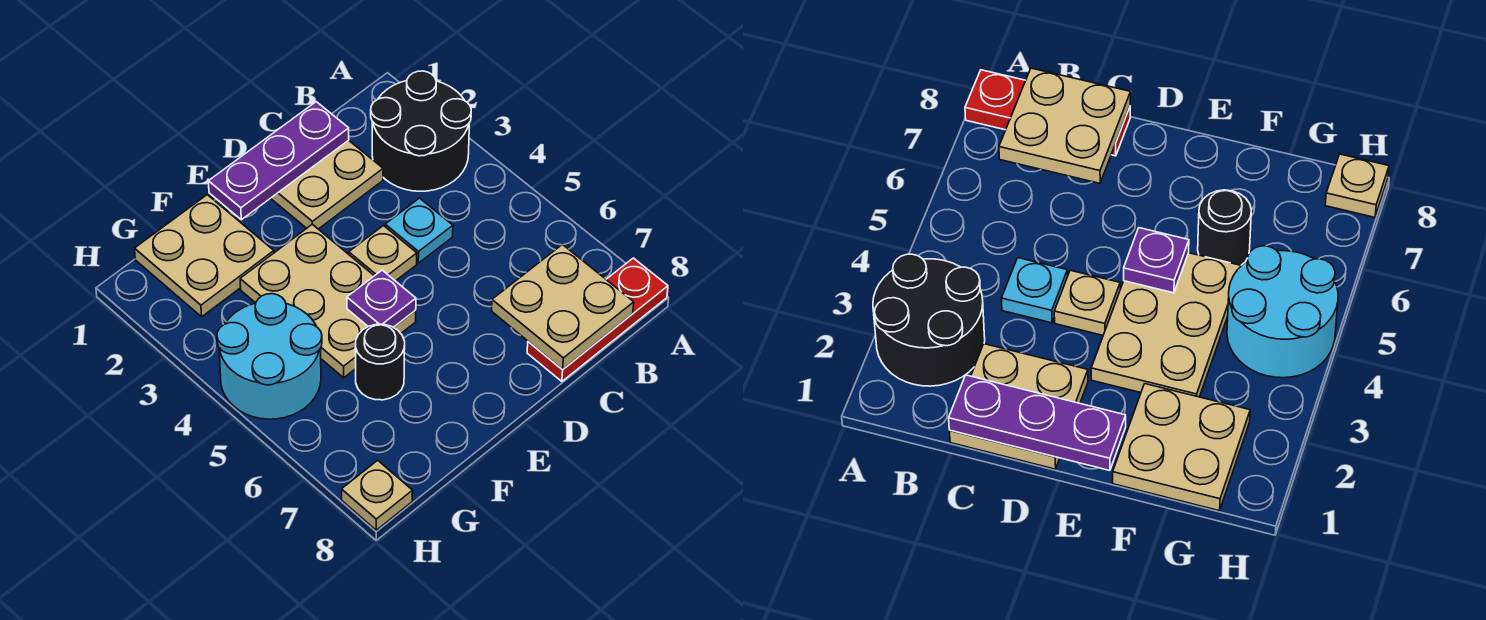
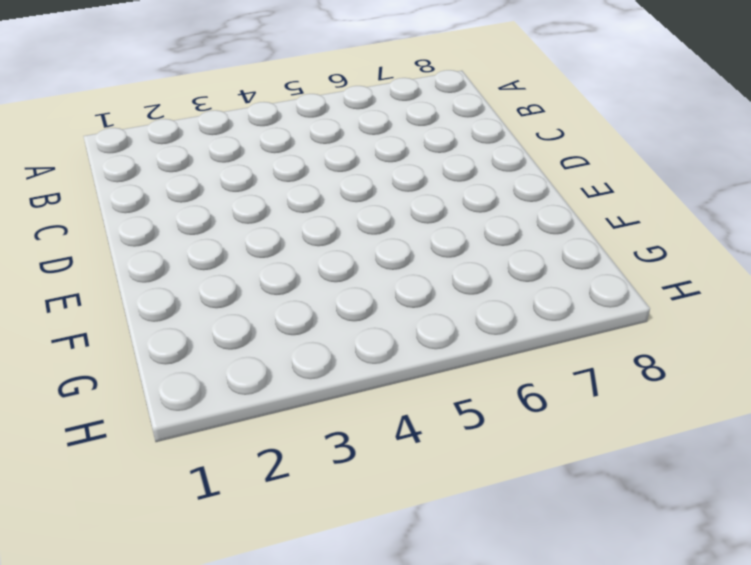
none -> black round brick A2:B3 level 1
none -> red plate A8:C8 level 1
none -> tan plate C1:D2 level 1

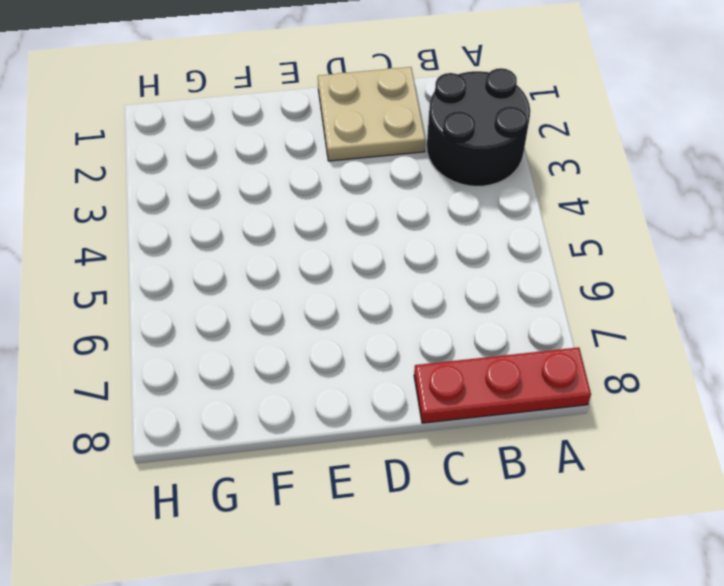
none -> cyan plate C4 level 1
none -> tan plate D4 level 1
none -> tan plate E3:F5 level 1

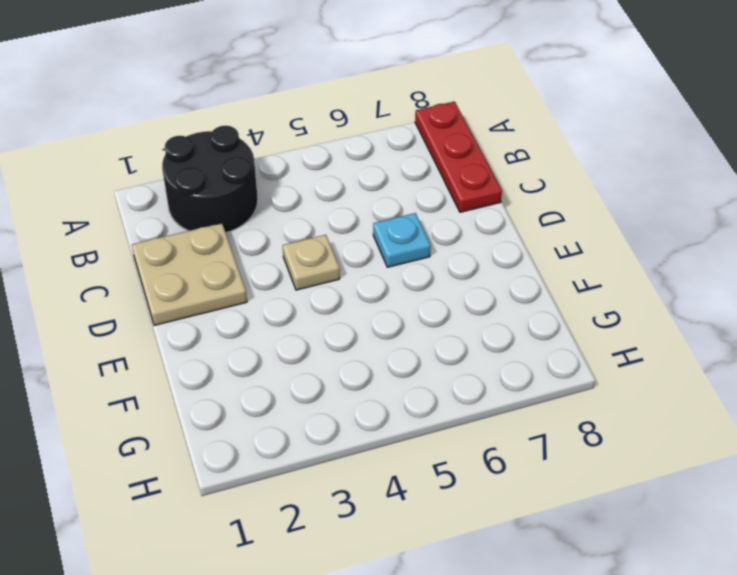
cyan plate D6 level 1 -> cyan plate C4 level 1
none -> tan plate E3:F5 level 1
none -> tan plate F1:G2 level 1
none -> black round brick F6 level 1

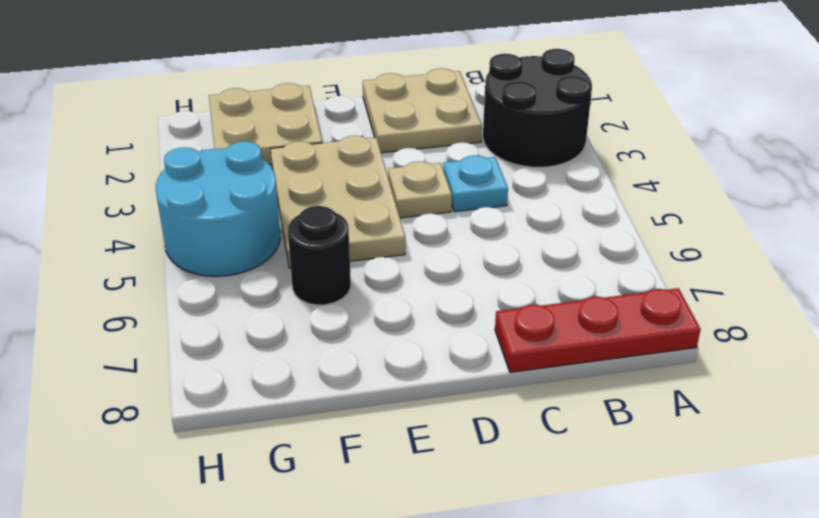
none -> tan plate H8 level 1
none -> tan plate B7:C8 level 2
none -> purple plate C1:E1 level 2

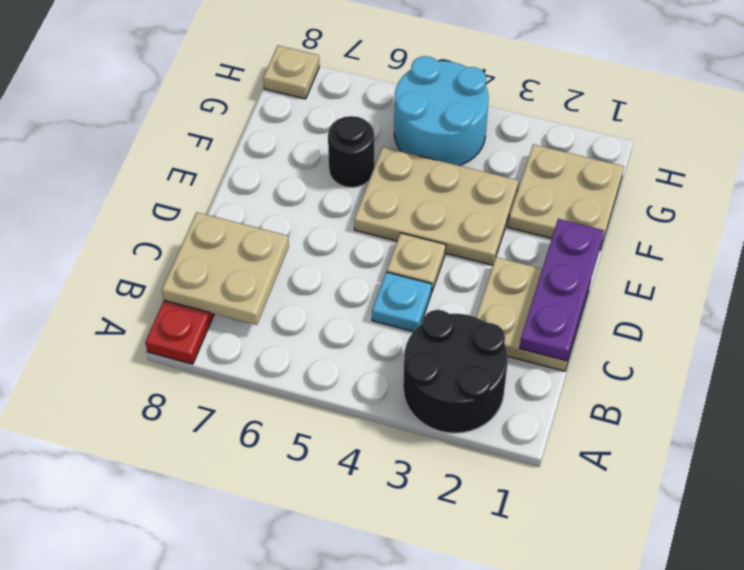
none -> purple plate E5 level 2

